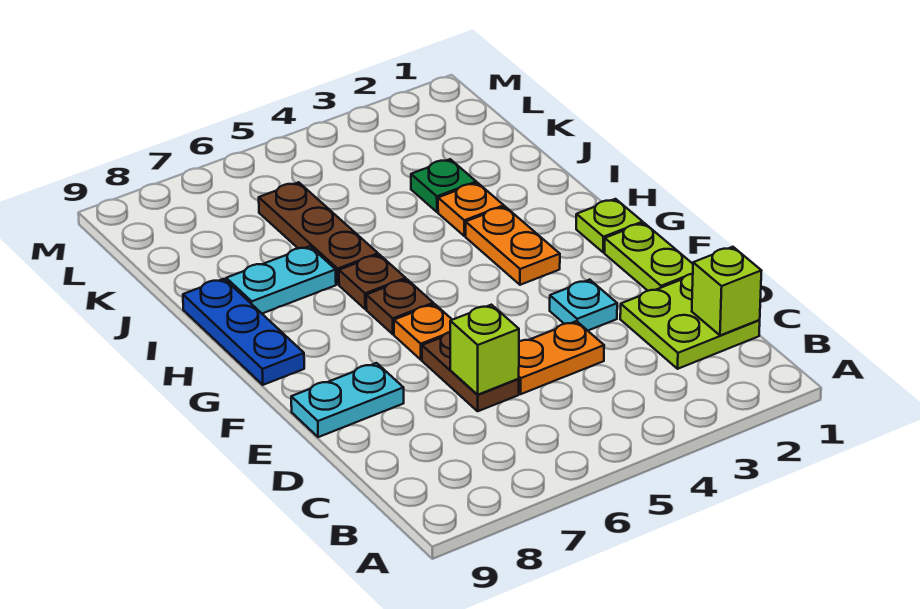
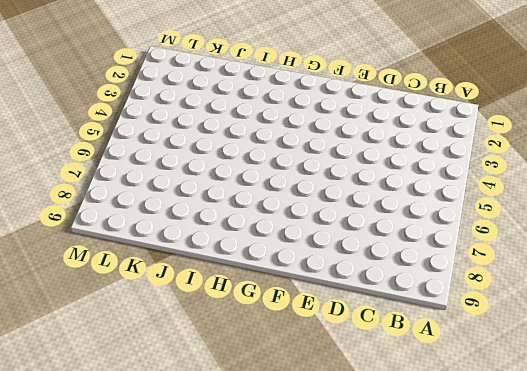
none -> lime plate C1:D2 level 1
none -> orange plate D4:D5 level 1
none -> brown plate D6:E6 level 1

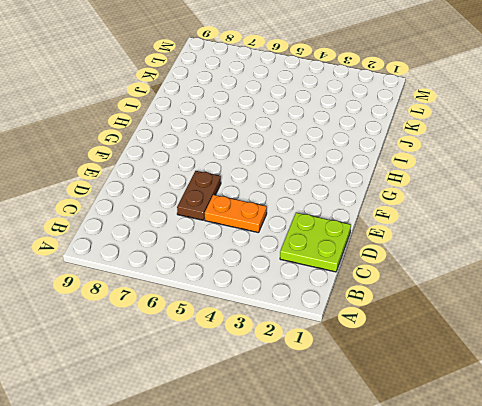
none -> lime plate E1:F1 level 1
none -> cyan plate E3 level 1
none -> cyan plate E8:E9 level 1

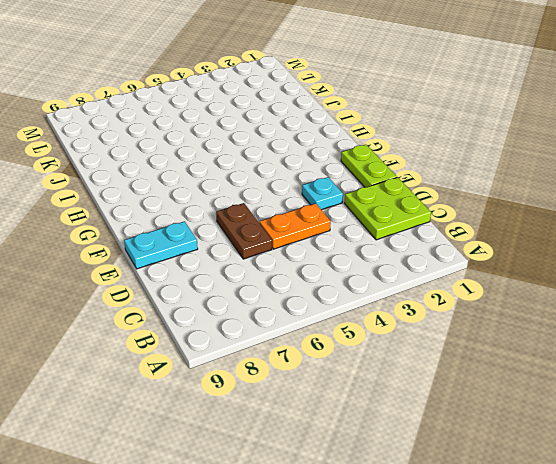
none -> orange plate F6 level 1
none -> lime plate G1 level 1
none -> orange plate G3:H3 level 1

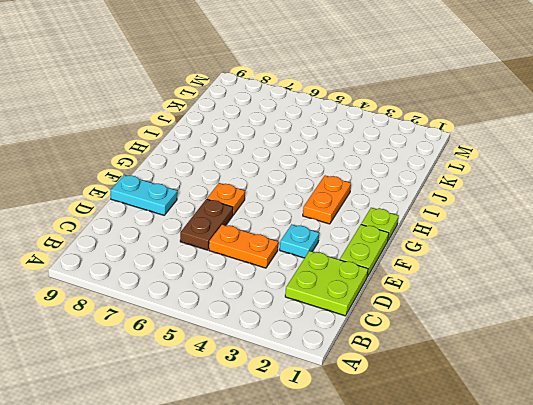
none -> brown plate G6 level 1
none -> blue plate G9:I9 level 1
none -> brown plate H6 level 1

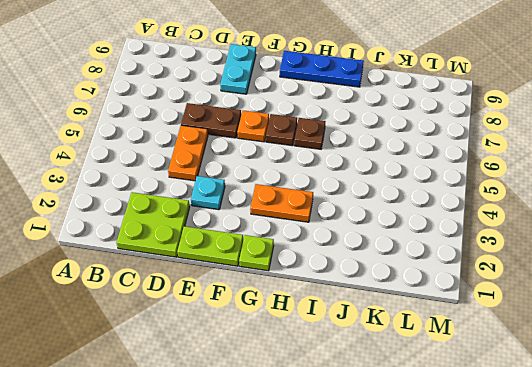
none -> orange plate I3 level 1
none -> brown plate I6:K6 level 1
none -> cyan plate I7:I8 level 1

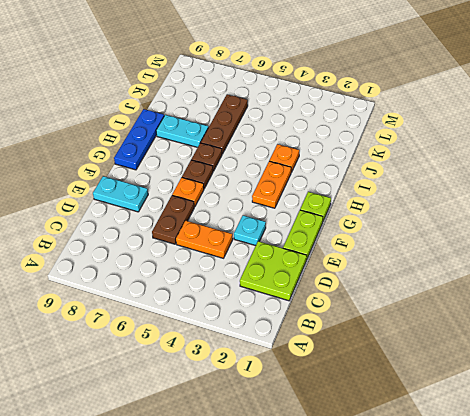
none -> green plate J3 level 1
none -> lime brick C1 level 2
none -> lime brick D6 level 2

